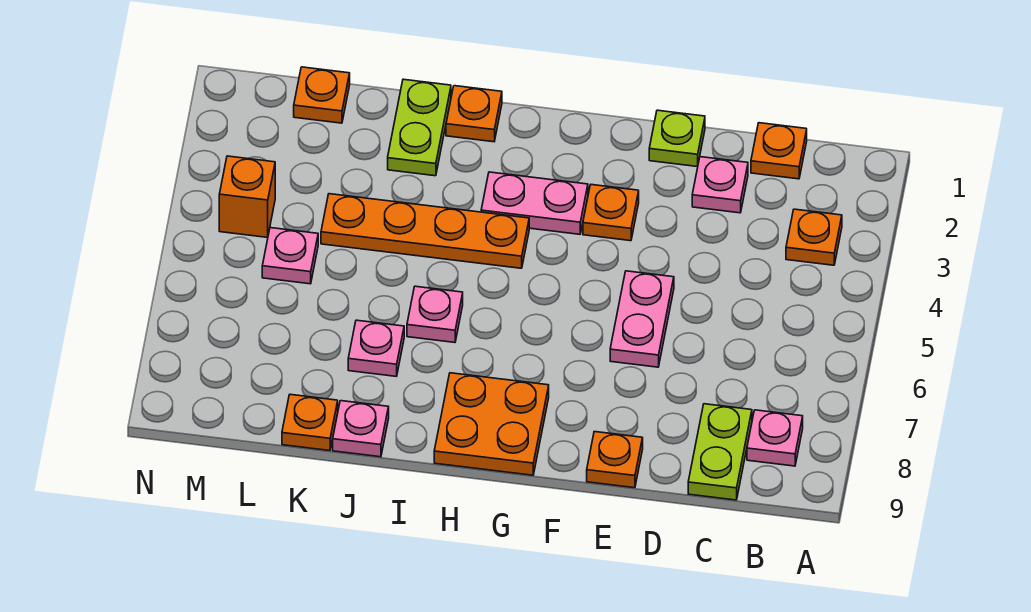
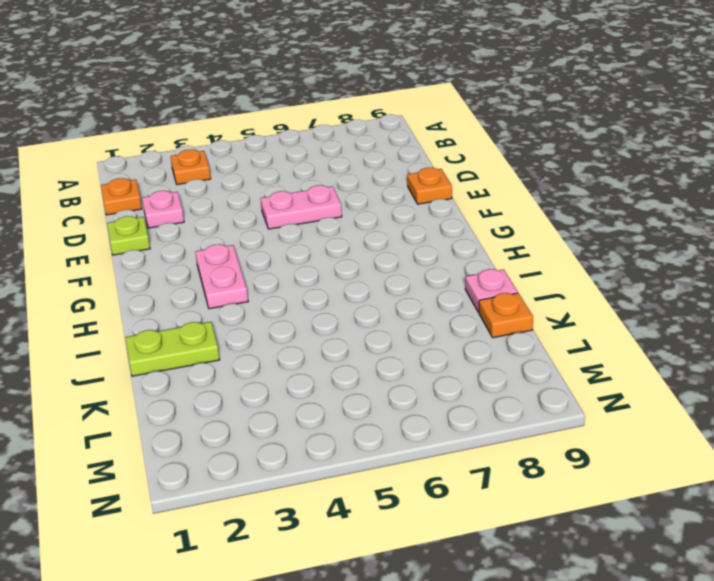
none -> pink plate B8 level 1
none -> lime plate C8:C9 level 1
none -> orange plate F3 level 1

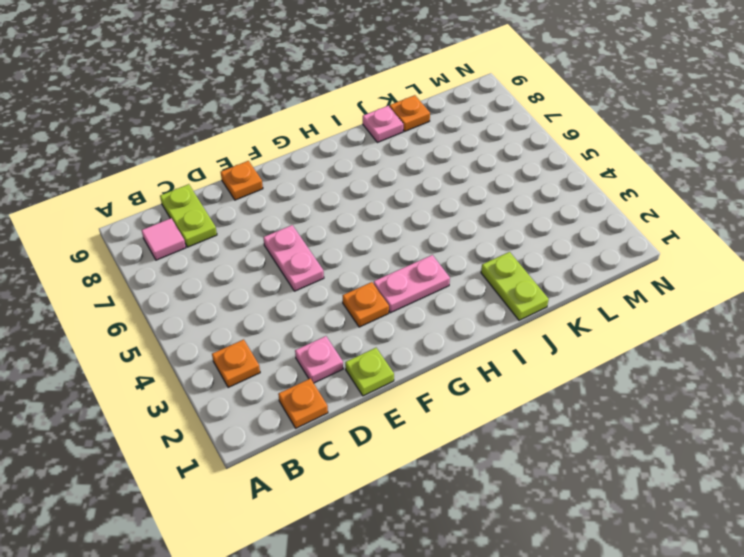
pink tile B8 level 1 -> pink plate B8 level 1
none -> orange plate G8:H9 level 1
none -> orange plate H4:K4 level 1
none -> orange plate I1 level 1

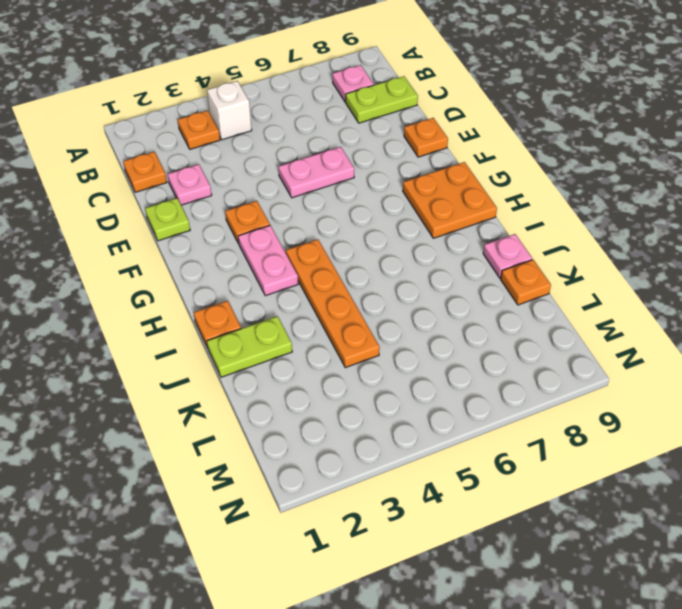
white brick B4 level 1 -> none
none -> pink plate I6 level 1
none -> pink plate J7 level 1
none -> orange plate L1 level 1

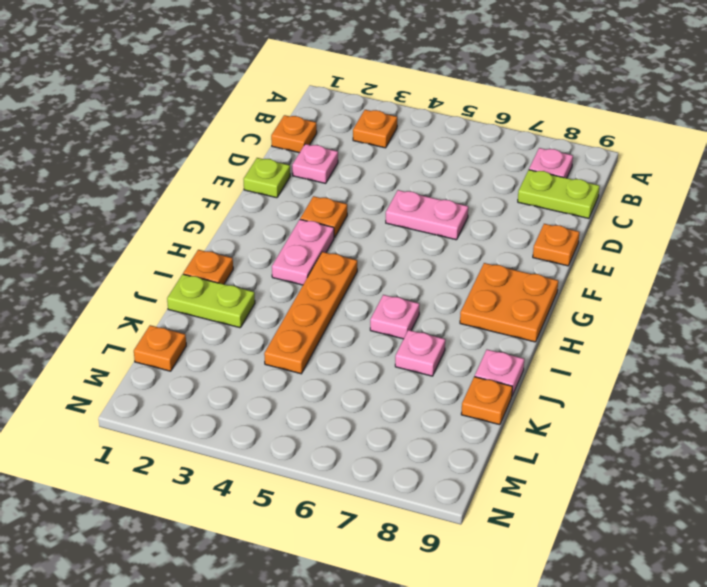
none -> pink plate L5 level 1
none -> orange brick M4 level 1

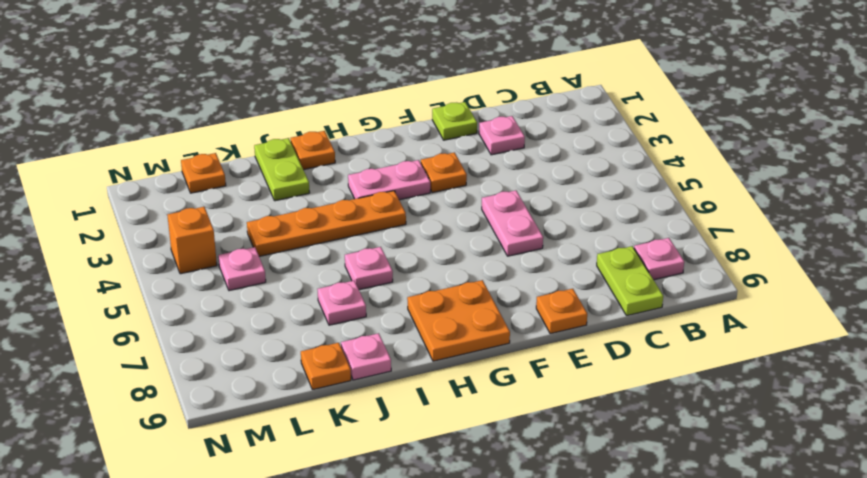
none -> orange plate B3 level 1
none -> orange plate C1 level 1

